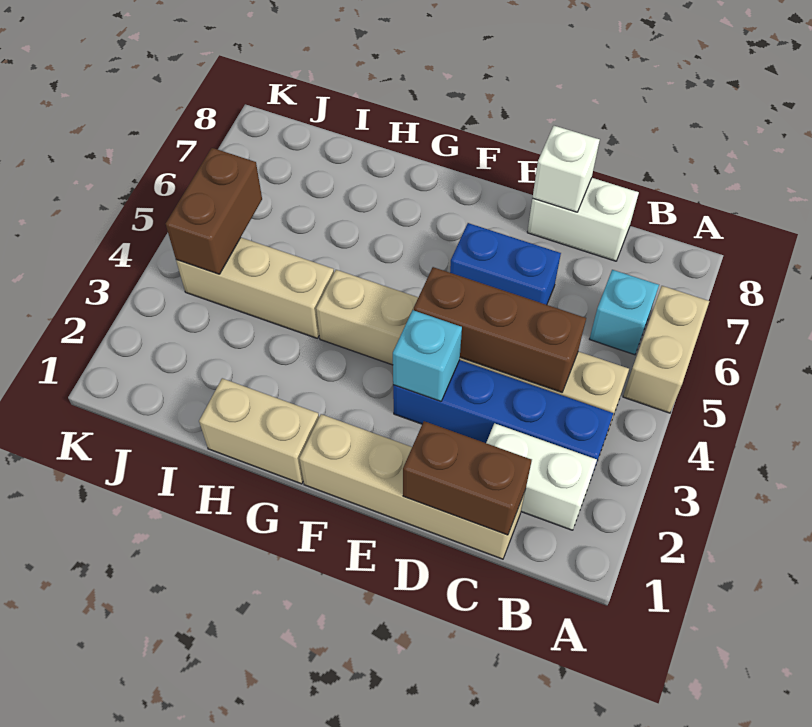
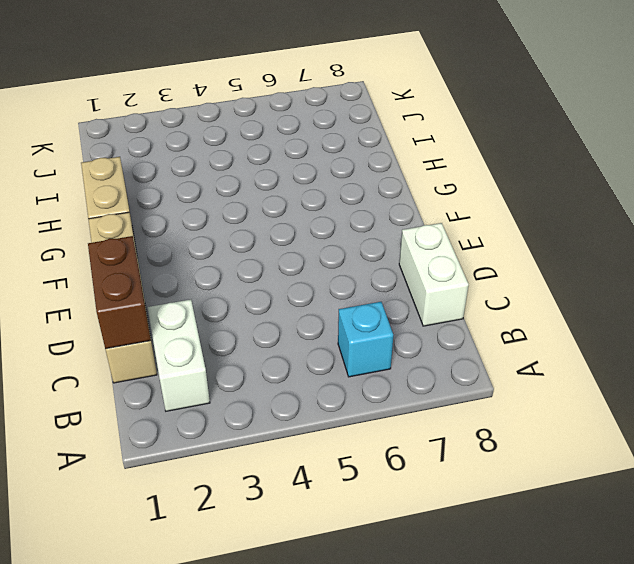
none -> tan brick A5:A6 level 1
none -> blue brick B3:E3 level 1
none -> tan brick B4:G4 level 1

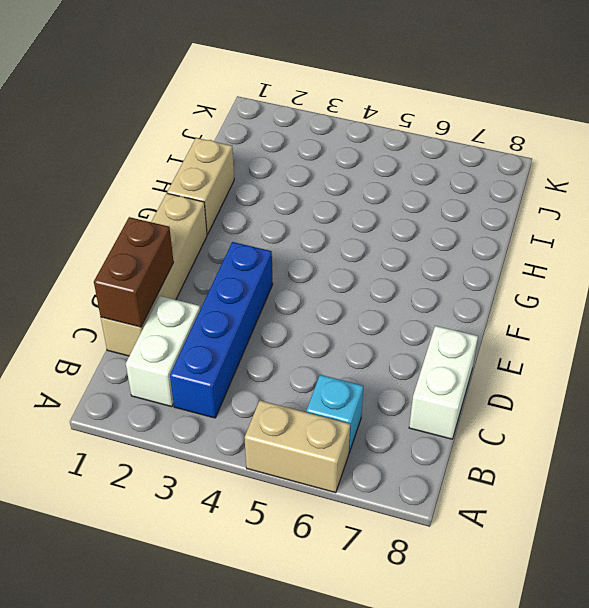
none -> tan brick B4:G4 level 1
none -> blue brick D6:E6 level 1
none -> tan brick H4:J4 level 1

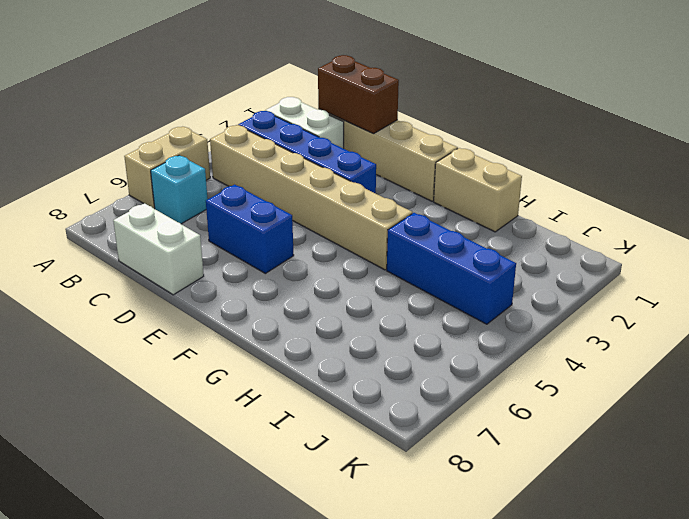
blue brick H4:J4 level 1 -> tan brick H4:J4 level 1
none -> brown brick C4:E4 level 2
none -> white brick D8 level 2
none -> cyan brick E3 level 2

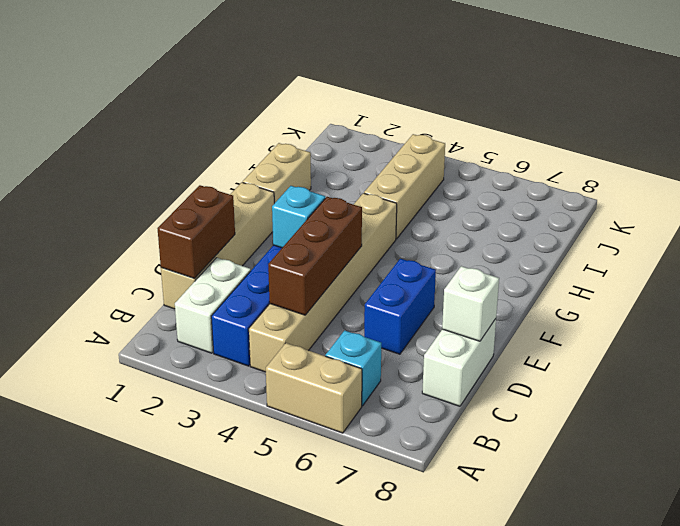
none -> brown brick J4:J5 level 2

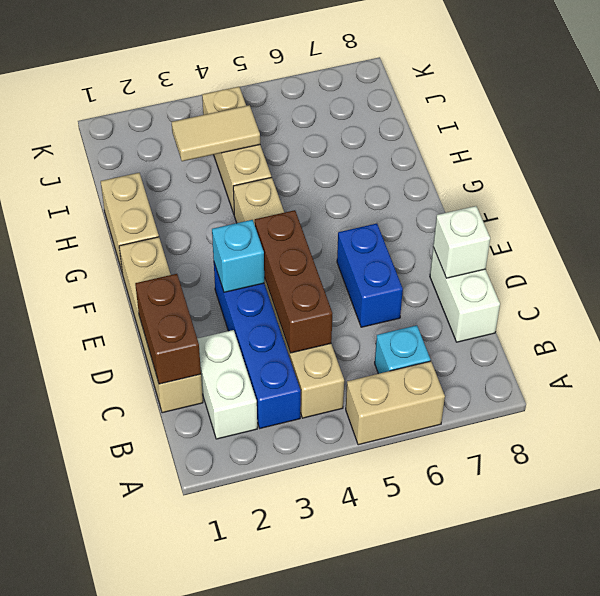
tan tile I3:I4 level 2 -> none
none -> brown brick J4:J5 level 2

